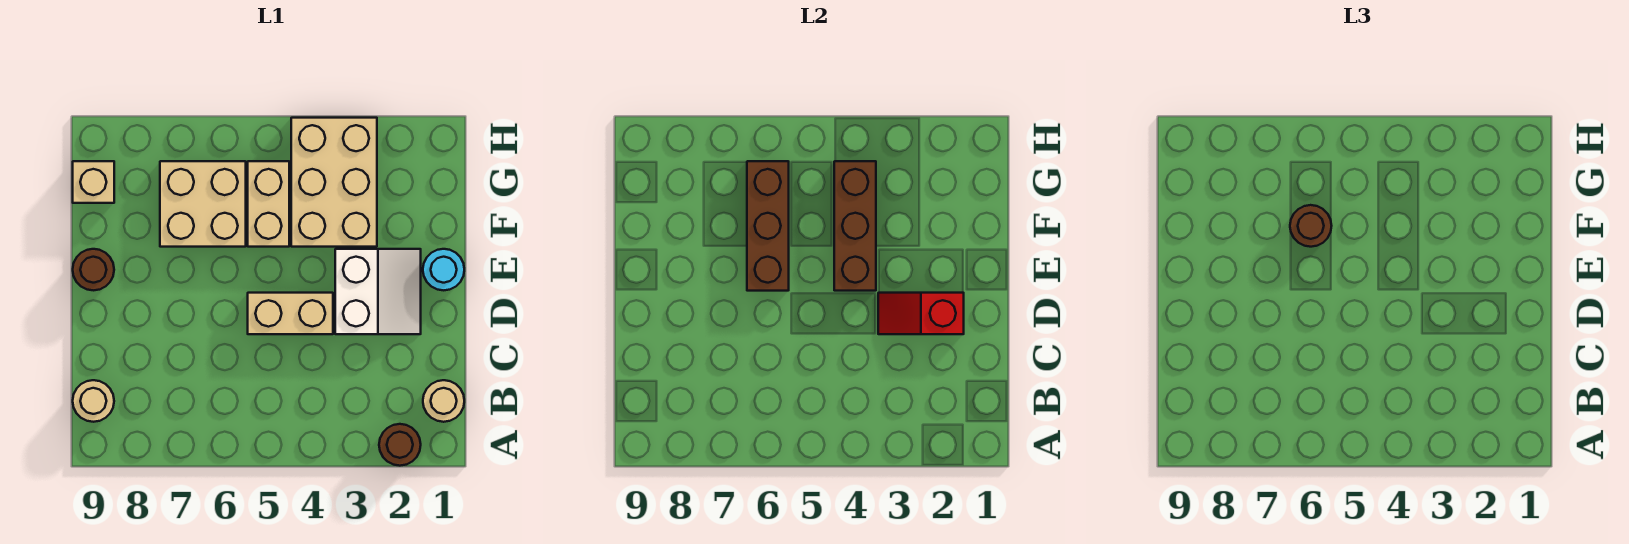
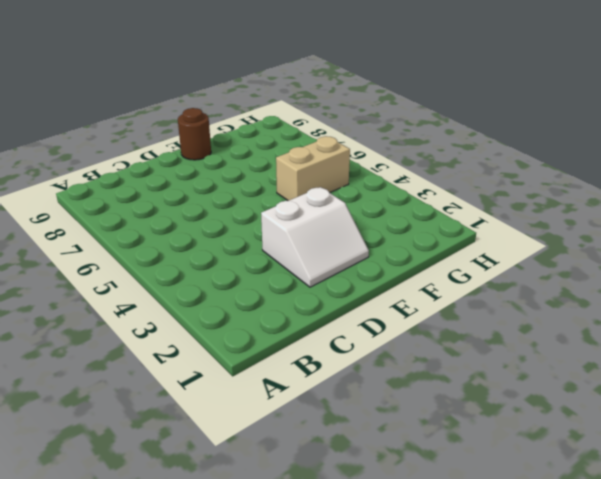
none -> brown round brick A2 level 1
none -> tan round brick B1 level 1
none -> tan round brick B9 level 1

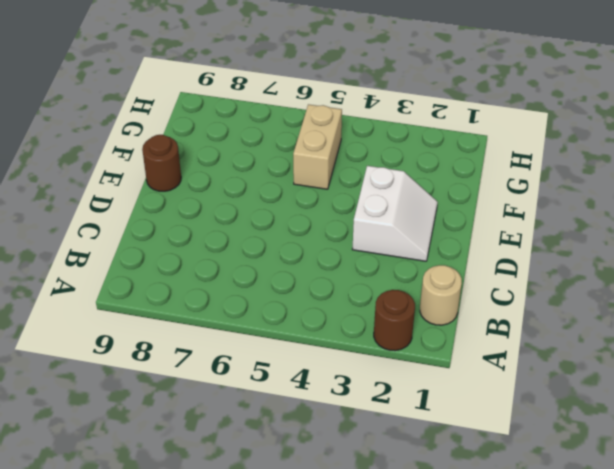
none -> tan round brick B9 level 1
none -> tan brick D4:D5 level 1
none -> cyan round brick E1 level 1

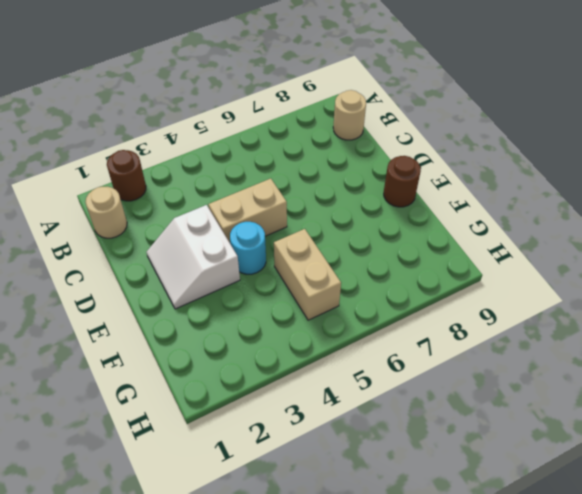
cyan round brick E4 level 1 -> cyan round brick E1 level 1
none -> tan brick F3:H4 level 1
none -> tan brick F6:G7 level 1
none -> tan brick G9 level 1

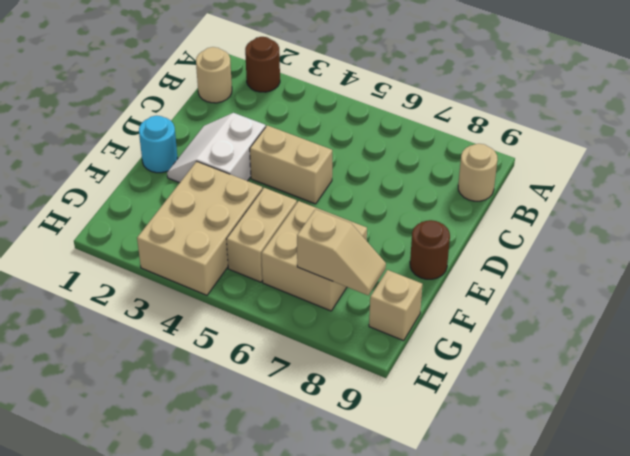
tan slope G7:G8 level 2 top 7 -> none
none -> red slope D2:D3 level 2 top 2
none -> brown brick E4:G4 level 2
none -> brown brick E6:G6 level 2

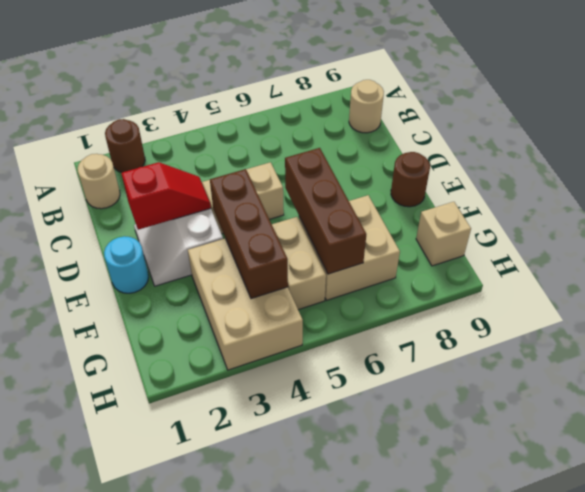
none -> brown round brick F6 level 3

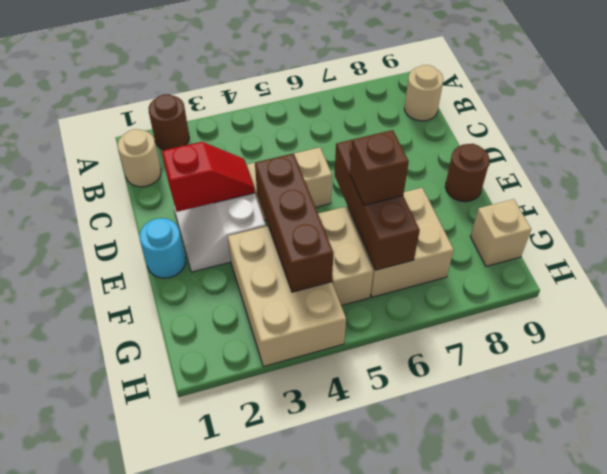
brown brick F6 level 3 -> brown round brick F6 level 3

